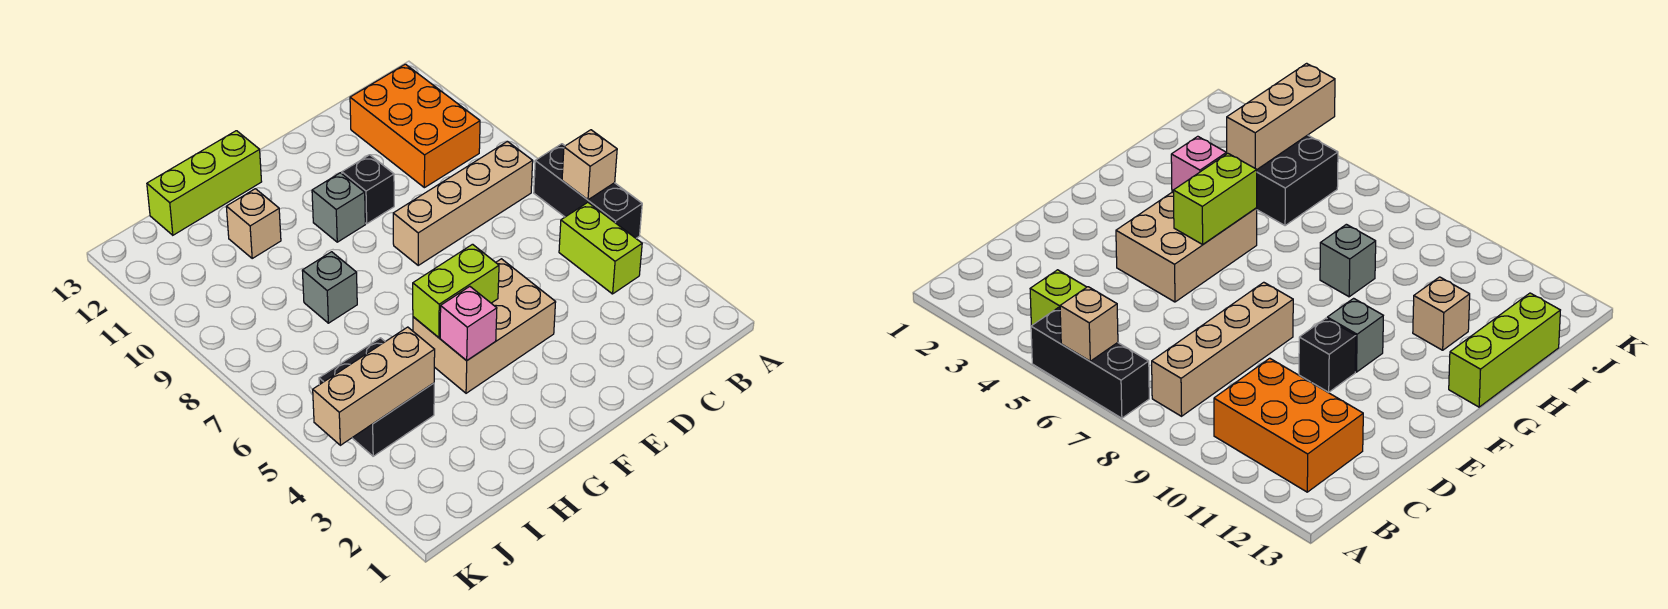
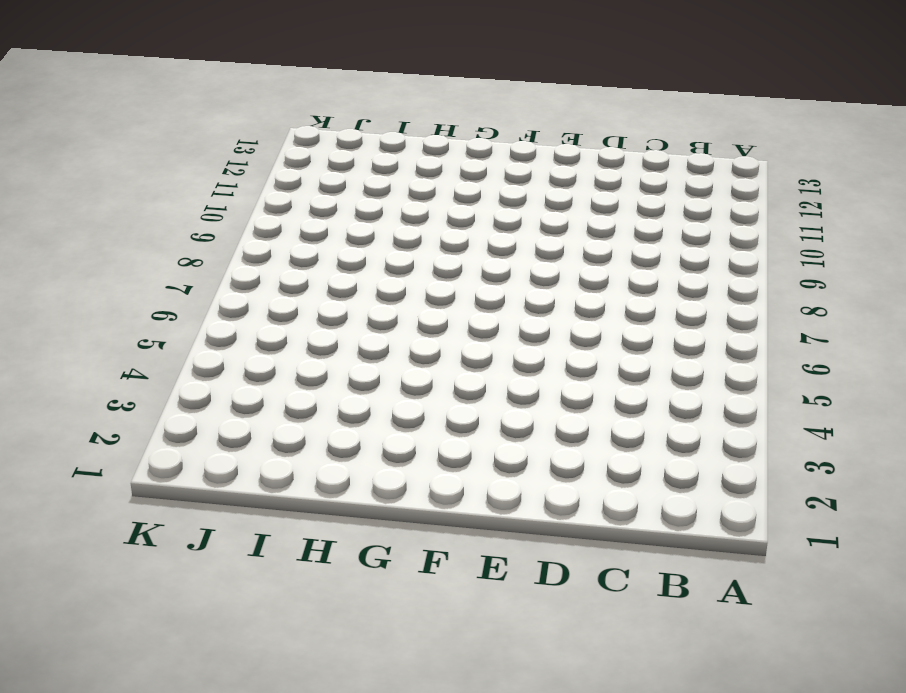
none -> black brick A5:A7 level 1
none -> lime brick B4:B5 level 1
none -> tan brick B8:E8 level 1

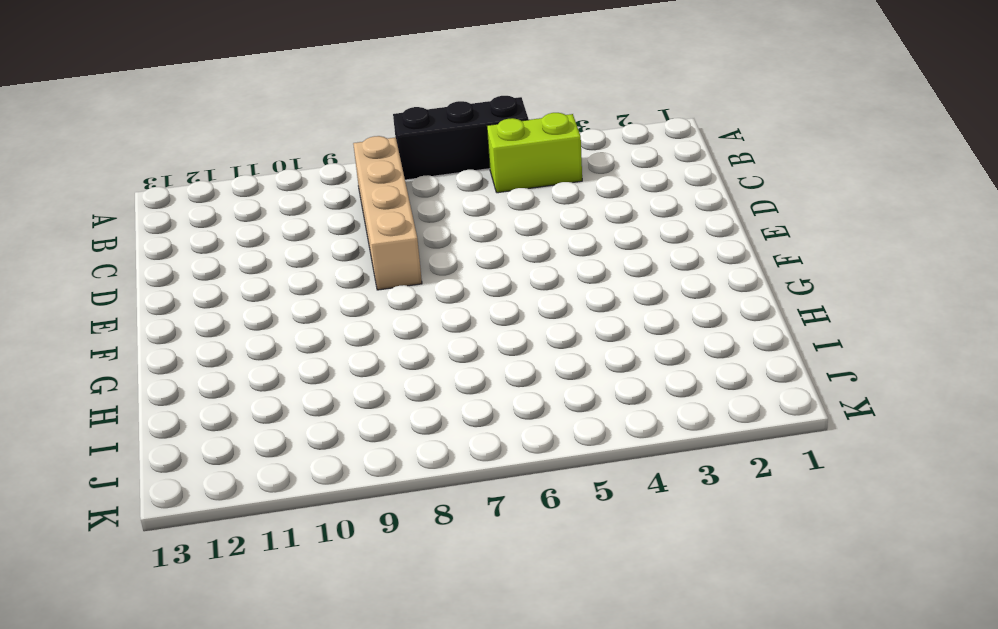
none -> orange brick B10:C12 level 1
none -> tan brick E4:G5 level 1
none -> black brick E10 level 1

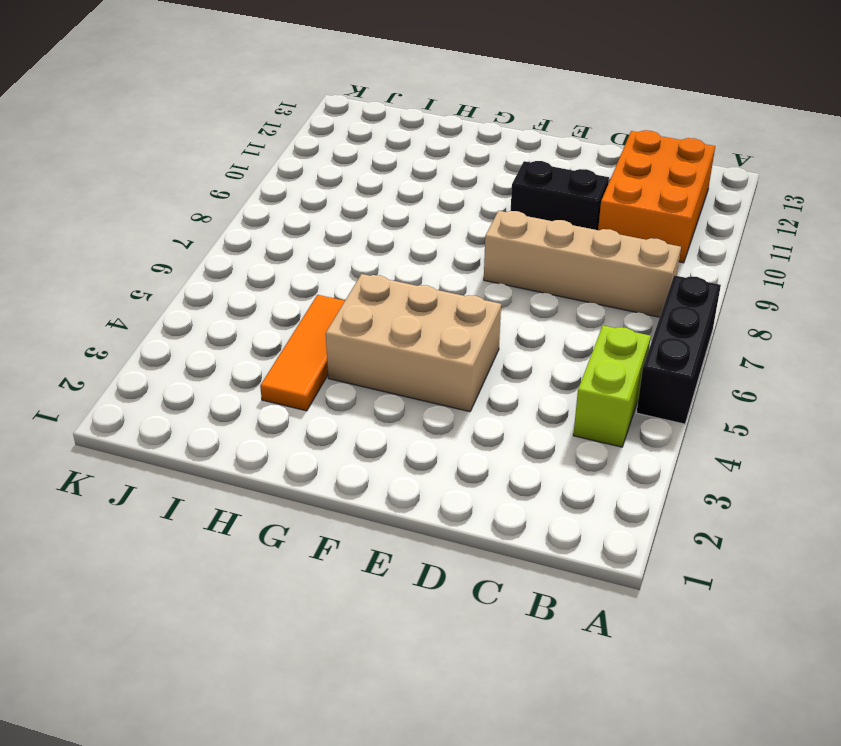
black brick D10:E10 level 1 -> black brick E10 level 1
orange tile H3:H5 level 1 -> none
none -> grey brick F10 level 1
none -> lime brick G13:I13 level 1
none -> grey brick H8 level 1

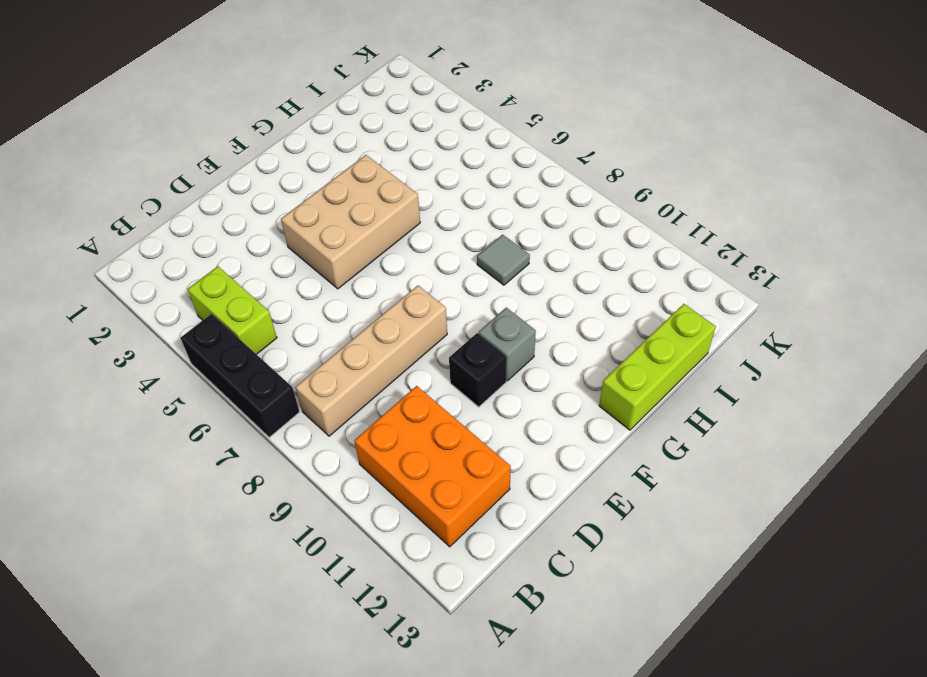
grey tile H8 level 1 -> grey brick H8 level 1
none -> tan brick H11 level 1
none -> black brick I4:J5 level 1
none -> tan brick A6 level 2

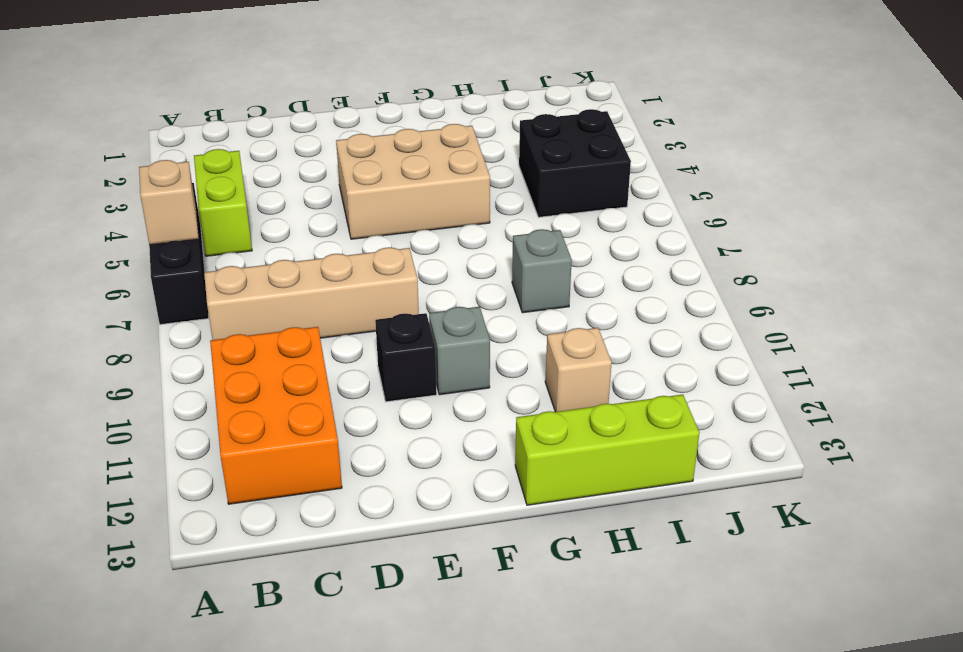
none -> lime brick F5:G5 level 2
none -> pink brick G4 level 2
none -> tan brick I4:K4 level 2

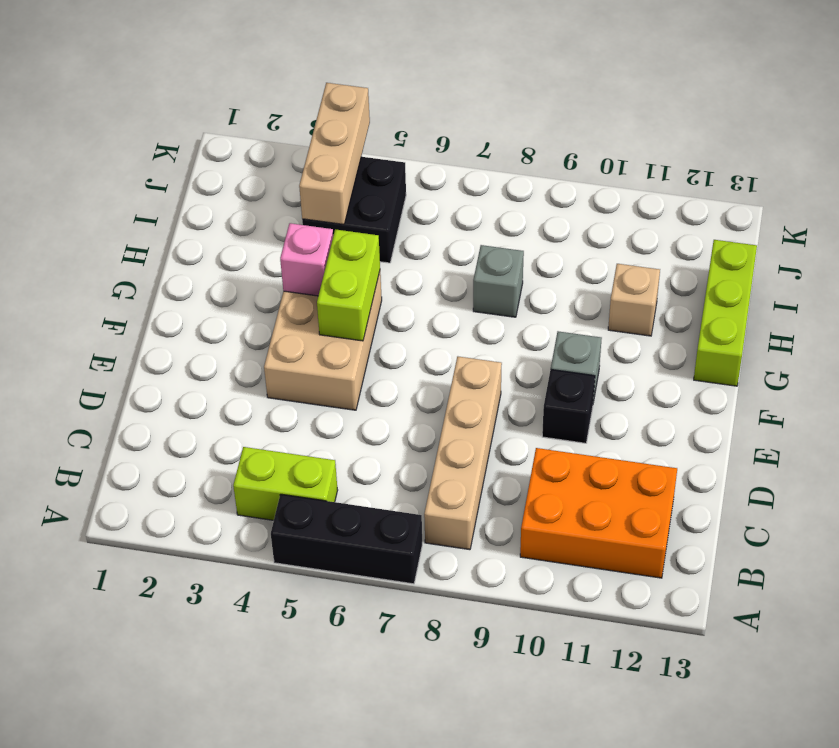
none -> tan brick A6 level 2

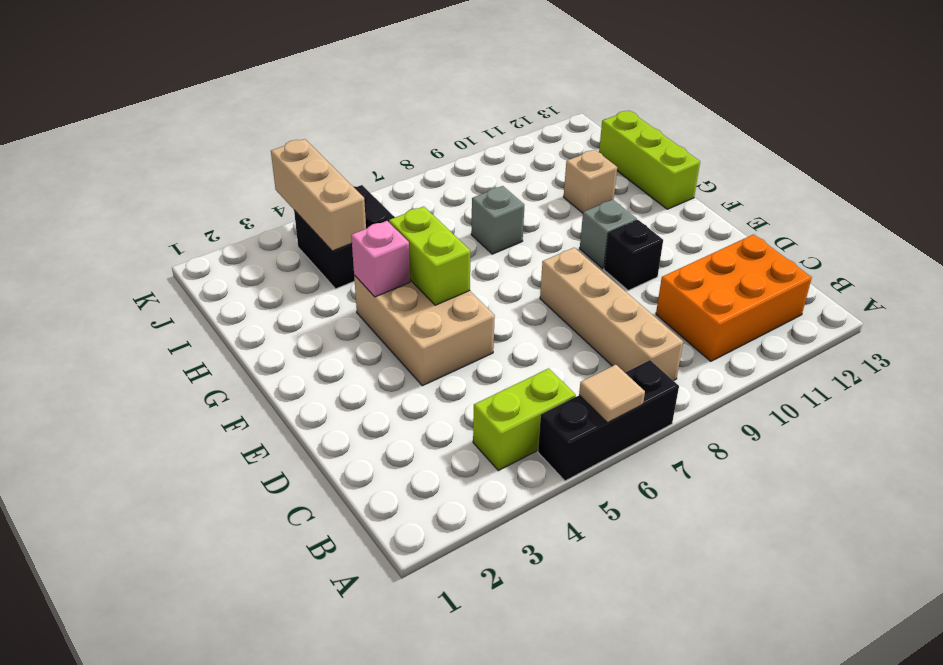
tan tile A6 level 2 -> tan brick A6 level 2

